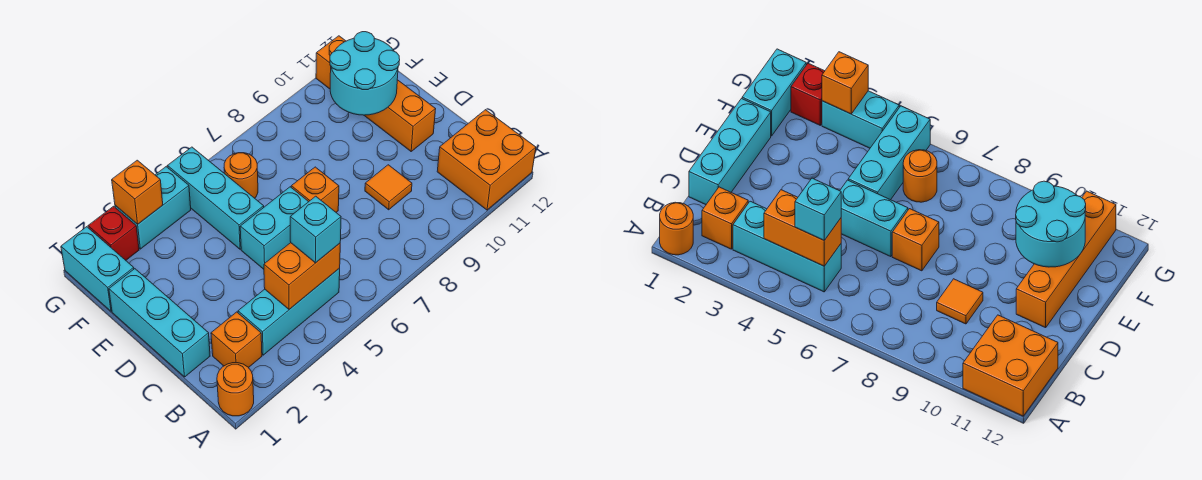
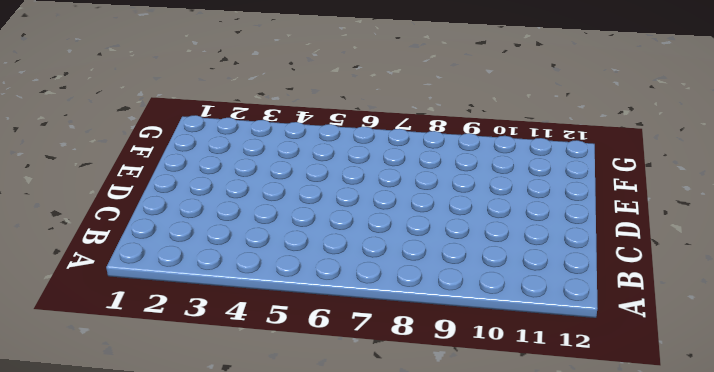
none -> orange round brick A1 level 1
none -> orange brick A11:B12 level 1
none -> orange brick B2 level 1

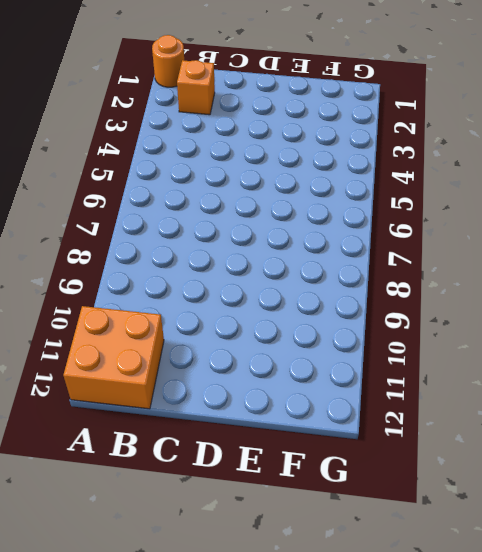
none -> cyan brick B3:B5 level 1
none -> cyan brick C1:E1 level 1
none -> orange tile C9 level 1

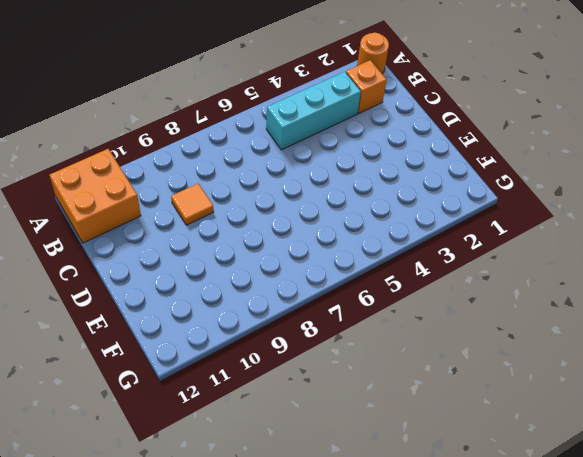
none -> cyan brick C1:E1 level 1
none -> cyan brick D5:D6 level 1
none -> orange brick D7 level 1

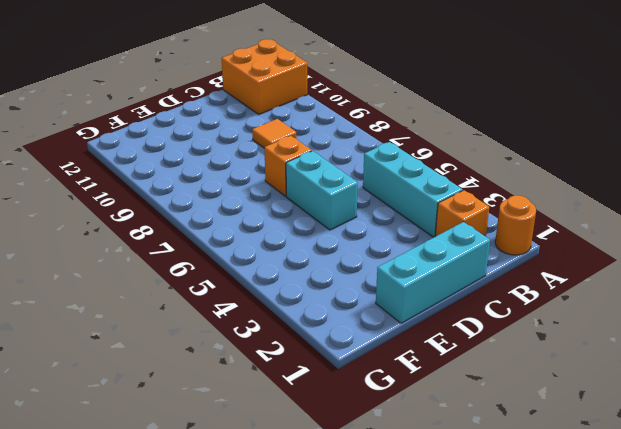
none -> orange brick D11:G11 level 1
none -> cyan brick E5:G5 level 1
none -> cyan brick F1:G1 level 1

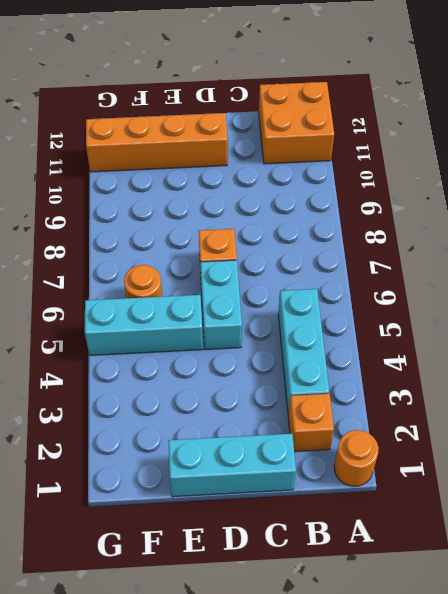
none -> orange tile C9 level 1
none -> cyan brick F1:G1 level 1
none -> red brick G2 level 1

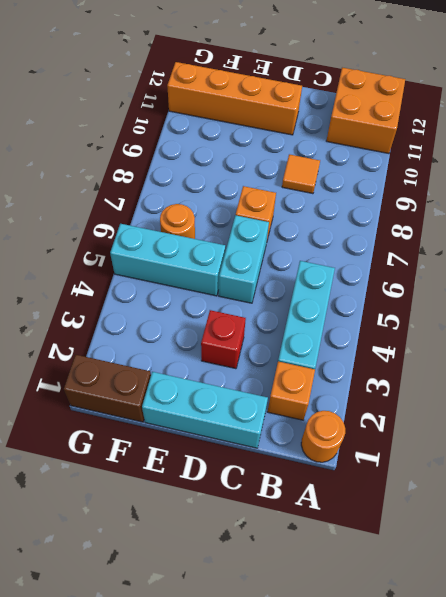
red brick D3 level 1 -> red brick G2 level 1
brown brick F1:G1 level 1 -> cyan brick F1:G1 level 1
none -> cyan brick G3:G4 level 1
none -> orange brick B4:B5 level 2
none -> cyan round brick E10:F11 level 2

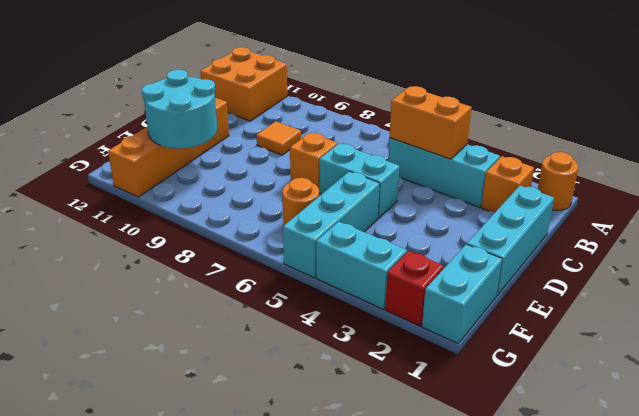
none -> orange brick G3 level 2
none -> cyan brick B5 level 3

